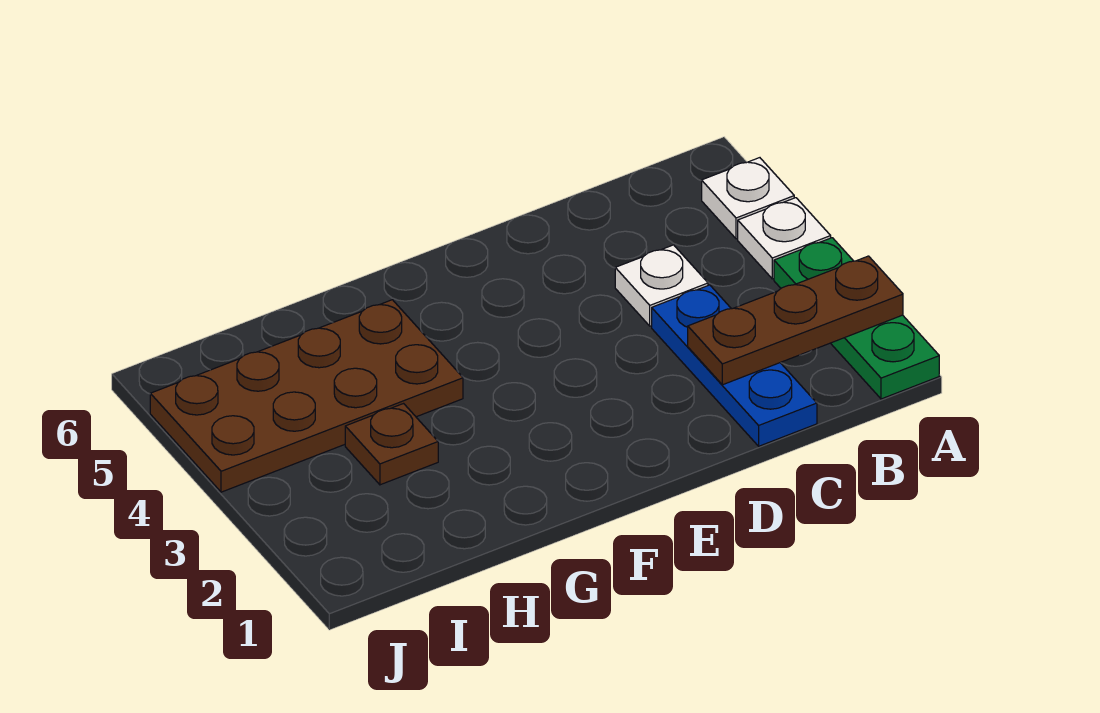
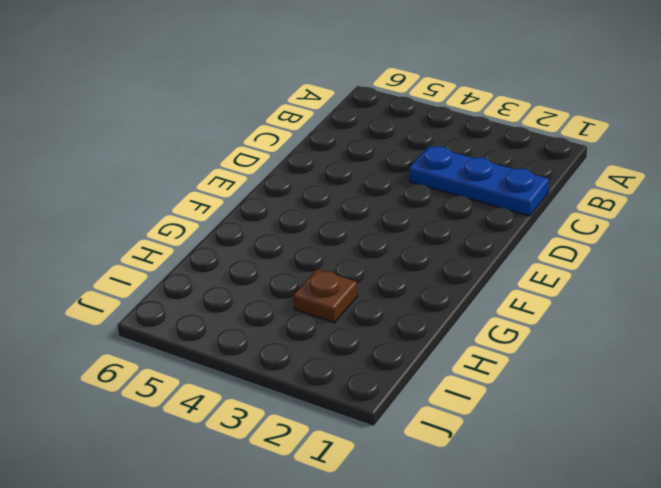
none -> green plate A1:A3 level 1
none -> white plate A4 level 1

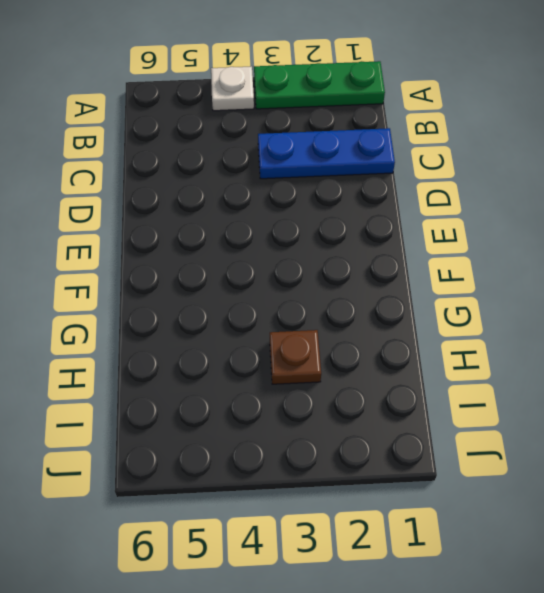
none -> white plate A5 level 1
none -> white plate C4 level 1

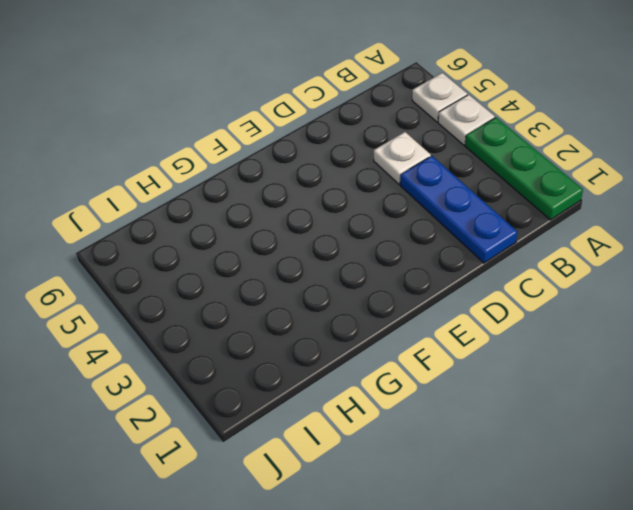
none -> brown plate G4:J5 level 1
none -> brown plate H3 level 1

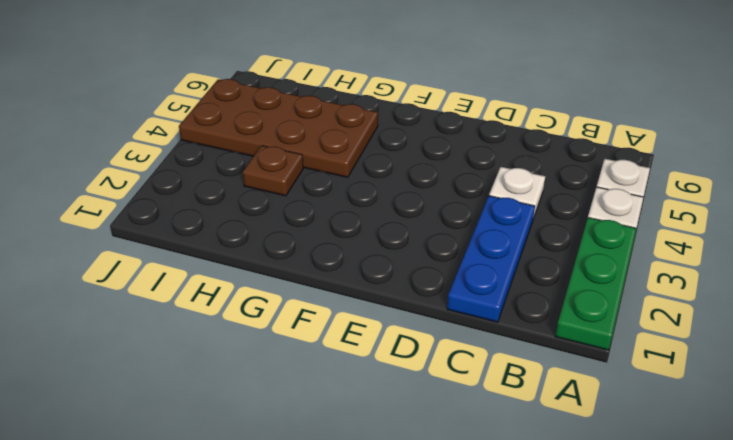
none -> brown plate A2:C2 level 2

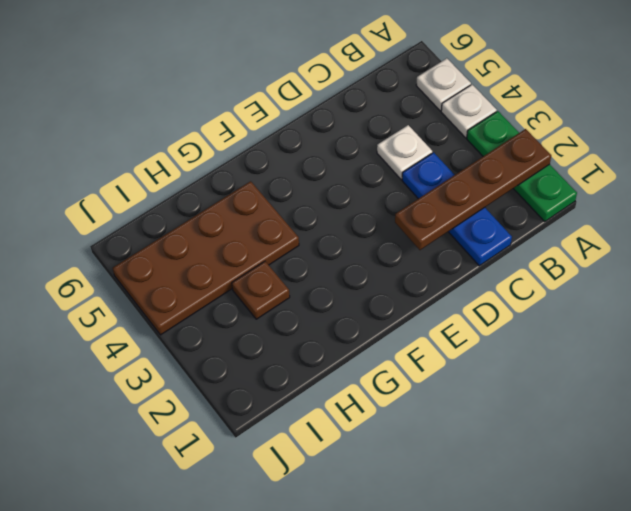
brown plate A2:D2 level 2 -> brown plate A2:C2 level 2

